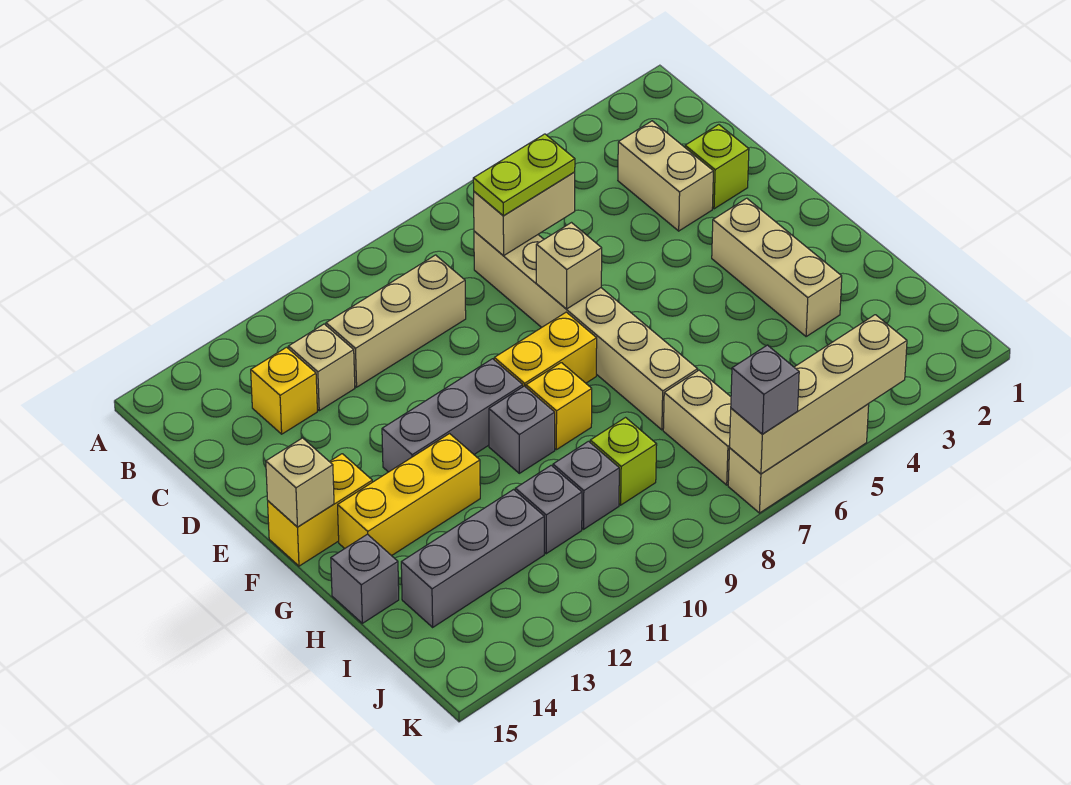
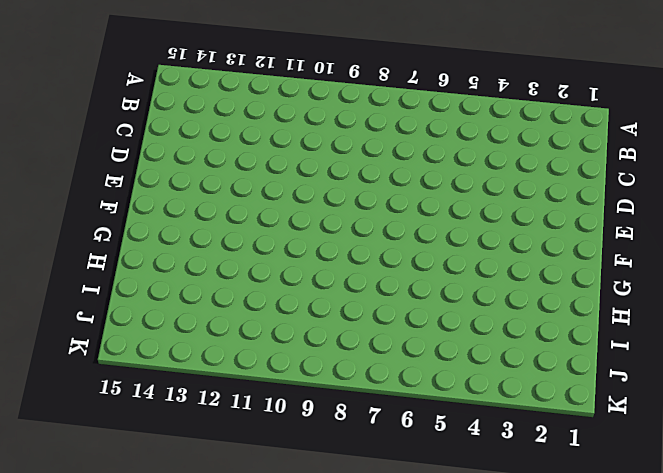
none -> tan brick C3:D3 level 1
none -> tan brick C7:H7 level 1
none -> tan brick C9:C11 level 1

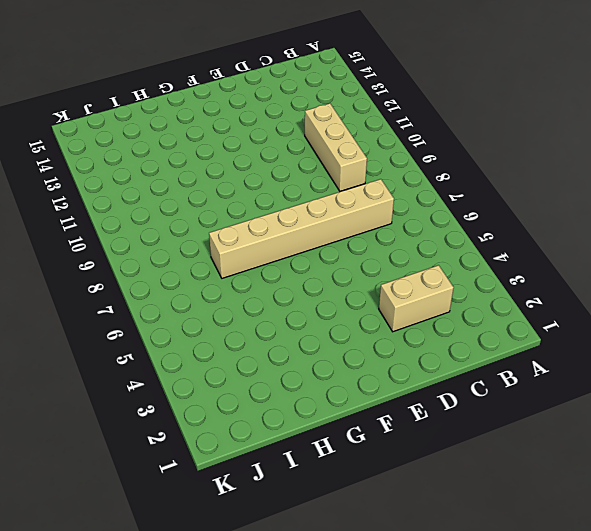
none -> tan brick C12 level 1
none -> yellow brick C13 level 1
none -> lime brick D2 level 1

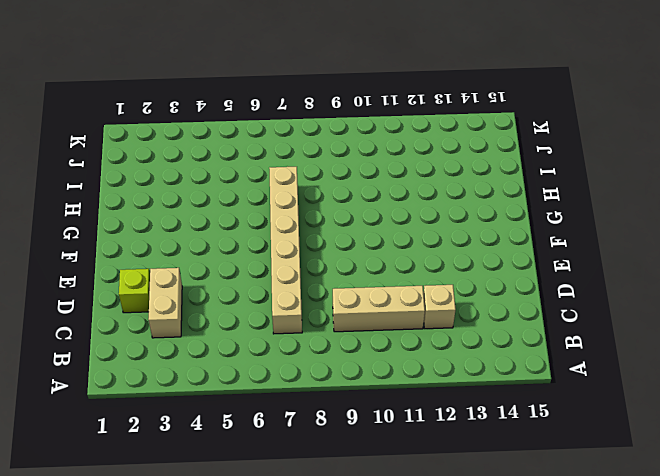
none -> yellow brick C13 level 1
none -> tan brick F3:H3 level 1
none -> yellow brick F8:F9 level 1

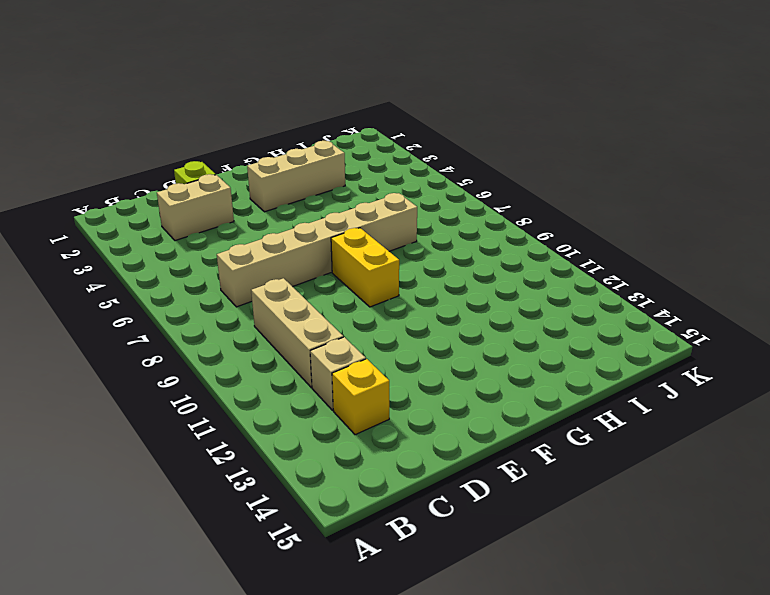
none -> grey brick F10:F12 level 1
none -> yellow brick F14:F15 level 1
none -> yellow brick G9 level 1

